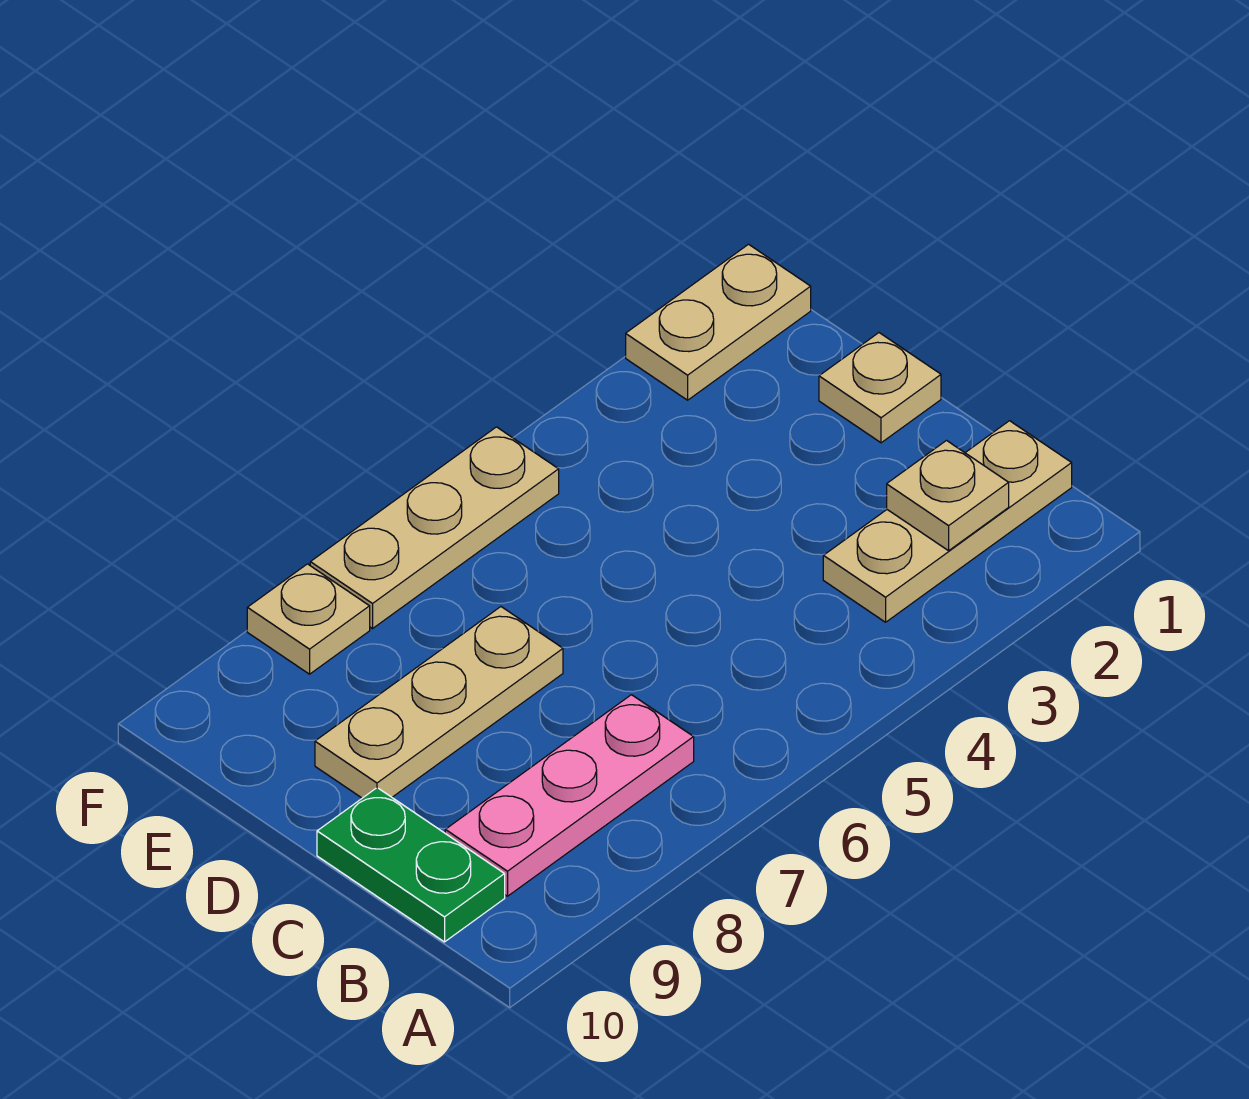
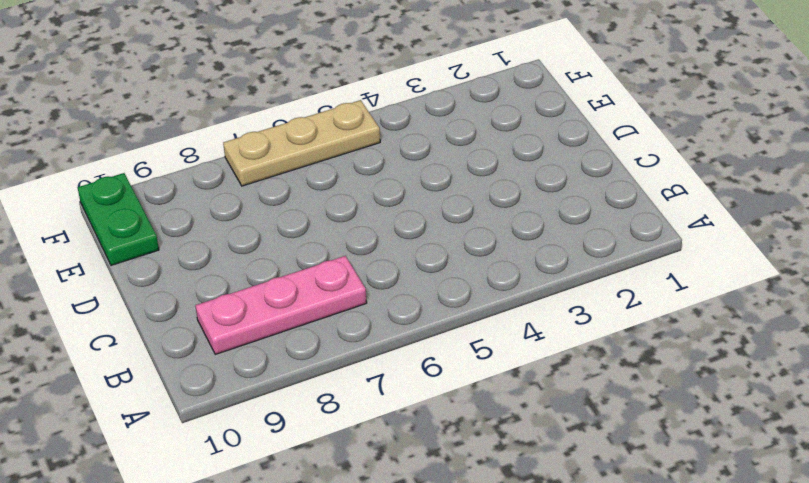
green plate E10:F10 level 1 -> green plate B10:C10 level 1
none -> tan plate B1:B3 level 1
none -> tan plate D1 level 1

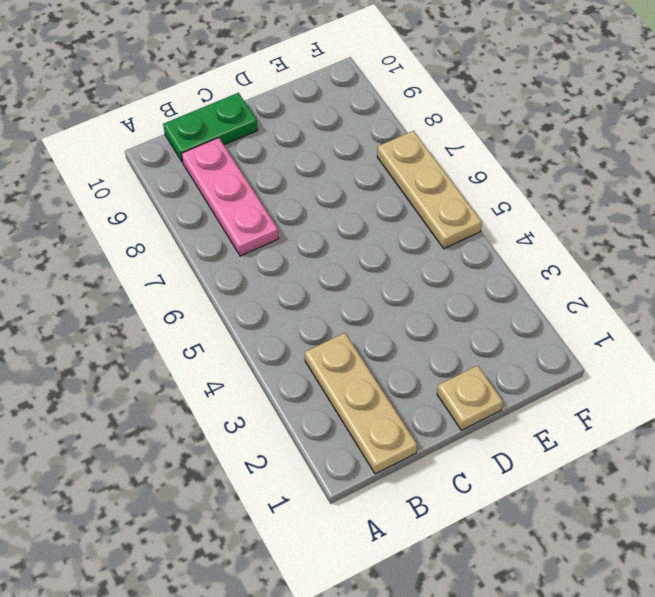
none -> tan plate D7:D9 level 1
none -> tan plate F1:F2 level 1

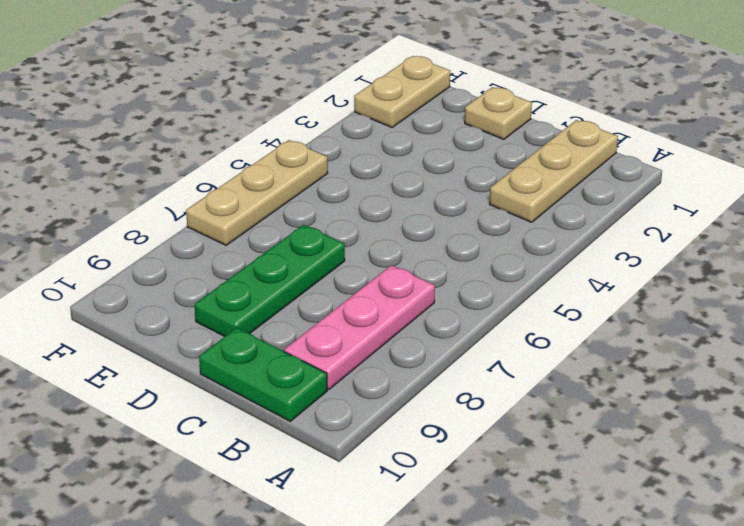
green plate D7:D9 level 1 -> tan plate D7:D9 level 1
none -> tan plate F8 level 1
none -> tan plate B2 level 2

